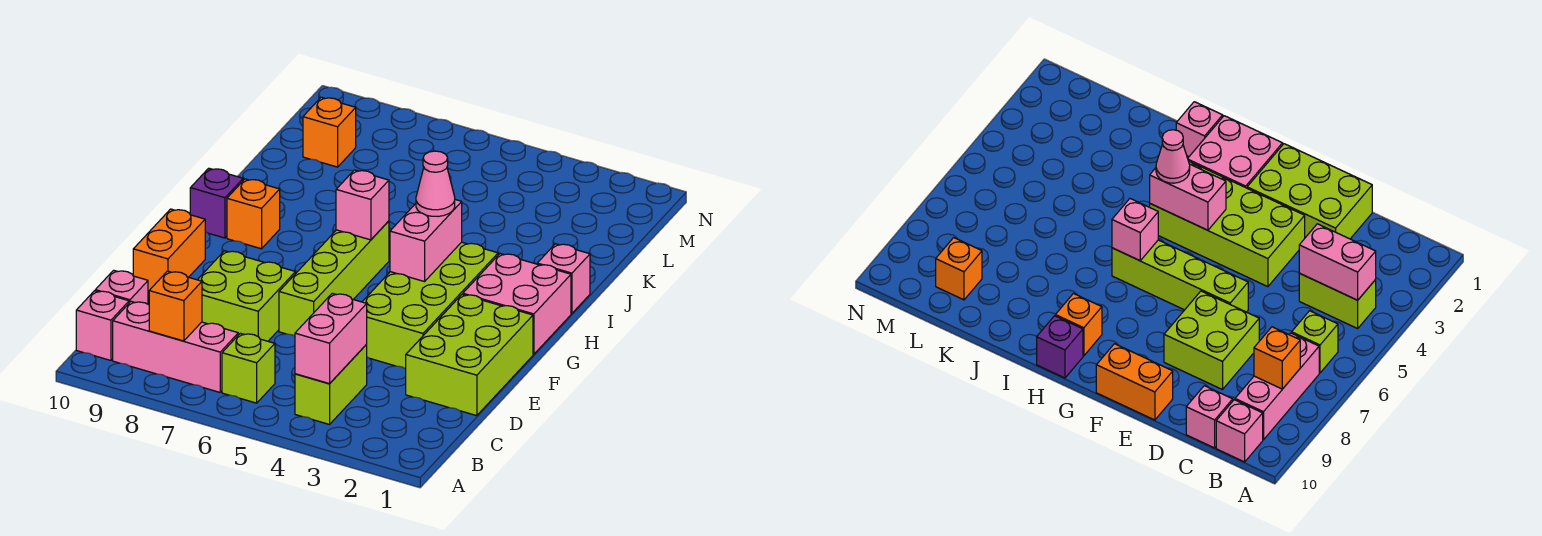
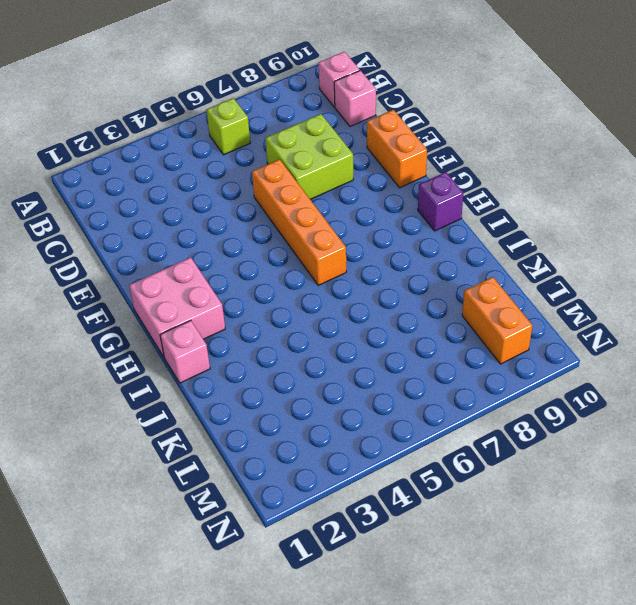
orange brick E6:H6 level 1 -> lime brick E6:H6 level 1
orange brick L9:M9 level 1 -> orange brick L9 level 1
none -> lime brick B4:C4 level 1
none -> pink brick B7:B9 level 1
none -> lime brick D1:F2 level 1

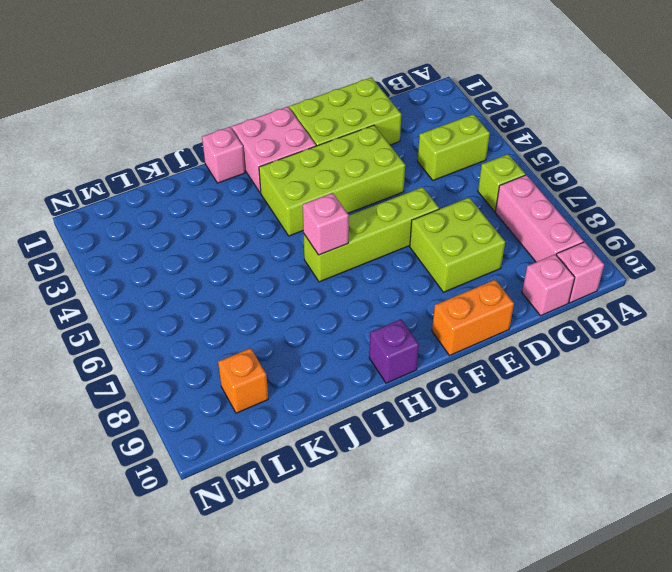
none -> orange brick H9 level 1
none -> pink brick B4:C4 level 2
none -> orange brick B8 level 2

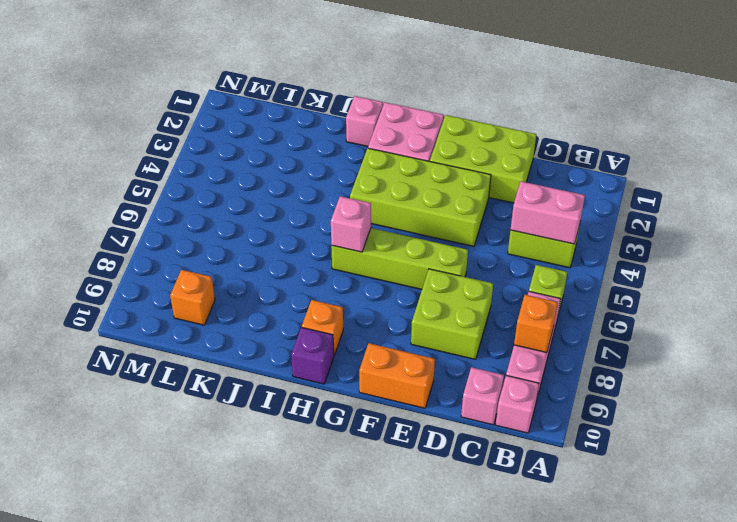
none -> pink brick G4:H4 level 2
none -> pink cone H4 level 3

